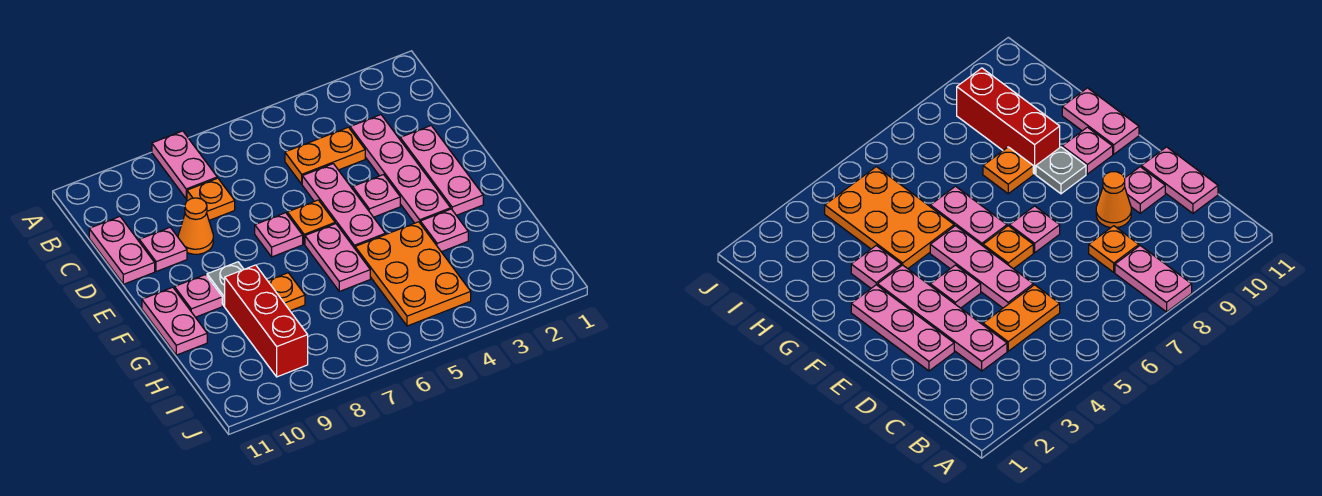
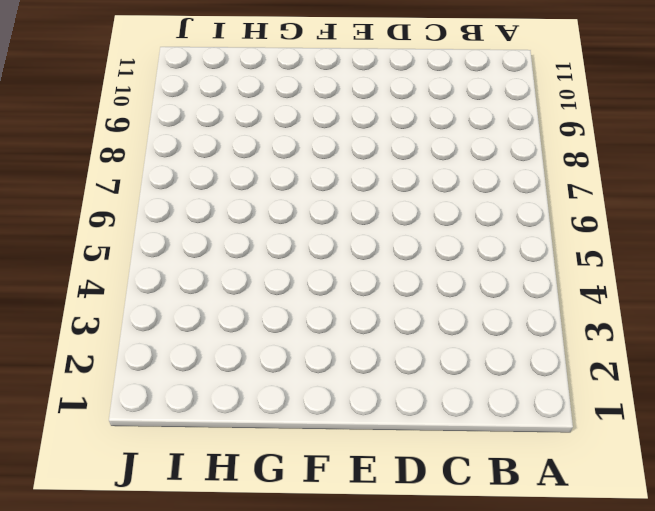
none -> pink plate A8:B8 level 1
none -> pink plate C3:F3 level 1
none -> orange plate C4:C5 level 1

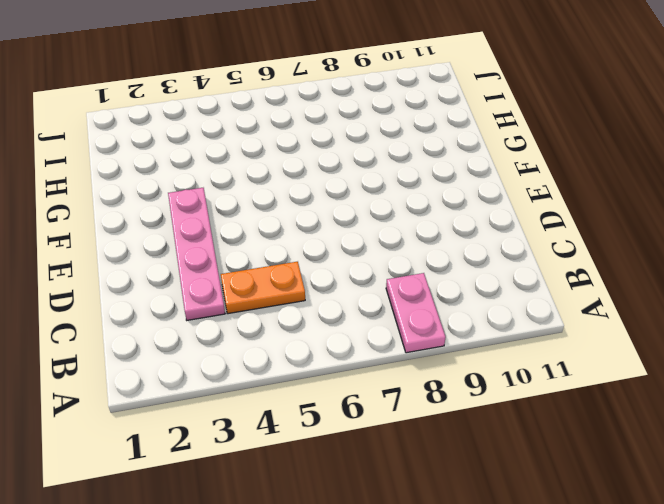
none -> orange plate C8 level 1
none -> pink plate C11:D11 level 1
none -> pink plate D2:F2 level 1

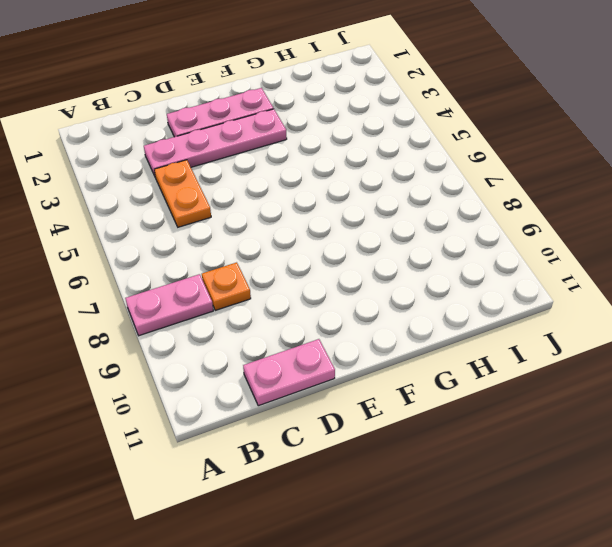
none -> pink plate D5:F5 level 1
none -> orange cone D9 level 1
none -> pink plate D10 level 1

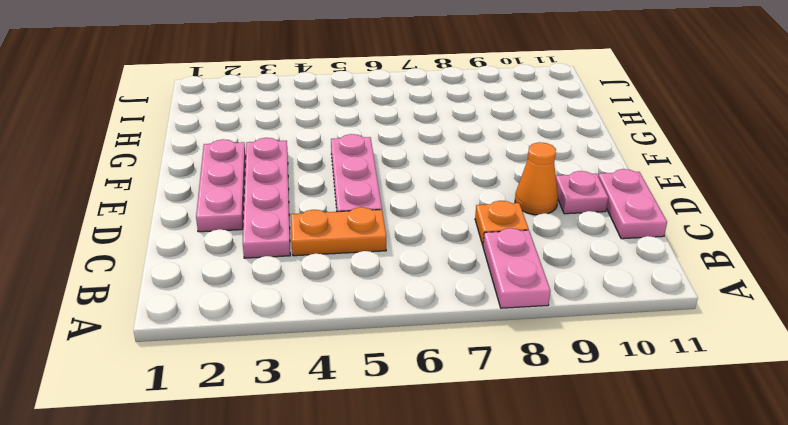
none -> pink plate E4 level 1
none -> orange plate E6 level 1
none -> pink plate E7 level 1

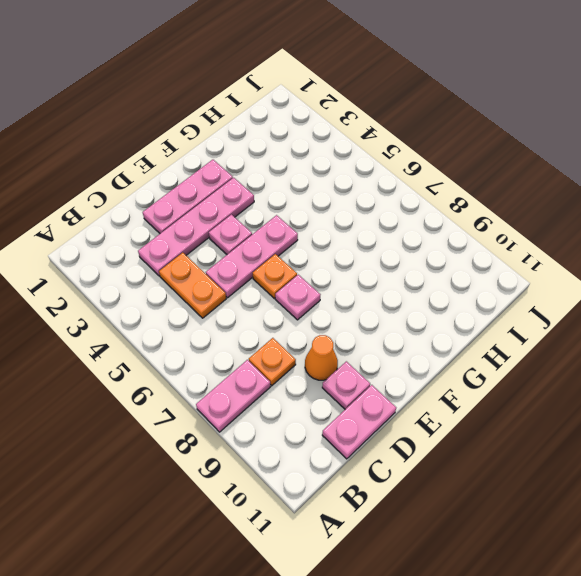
none -> pink plate F6:G6 level 1
none -> grey plate F9 level 1
none -> pink plate F10 level 1

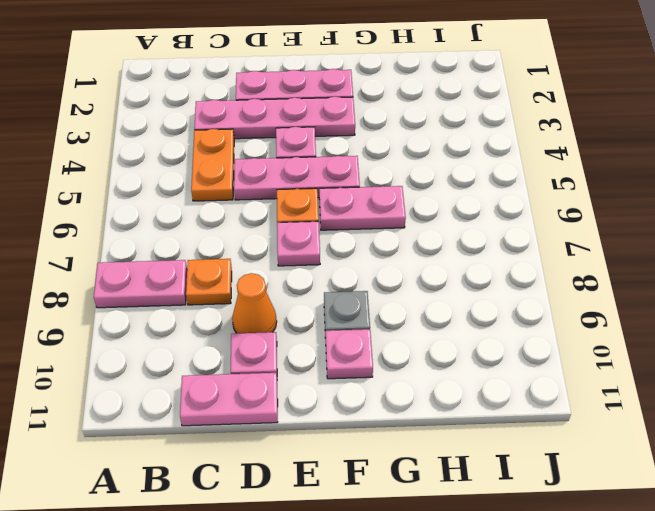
none -> pink plate F11:G11 level 1
none -> pink plate G3 level 1
none -> orange plate G4:I5 level 1

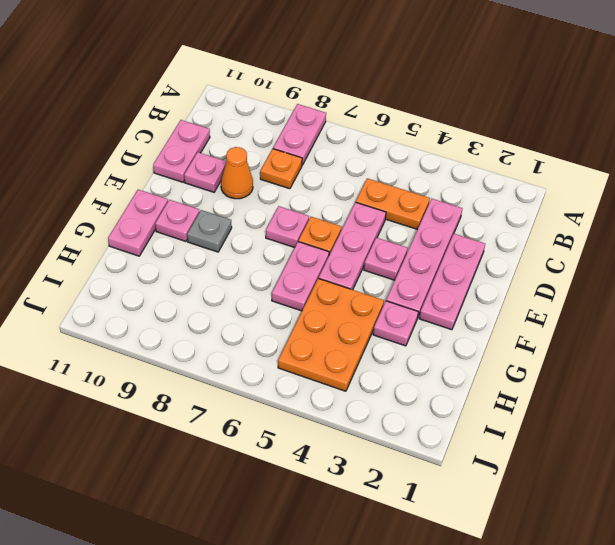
none -> orange plate G8 level 1
none -> red brick G9:I9 level 1

